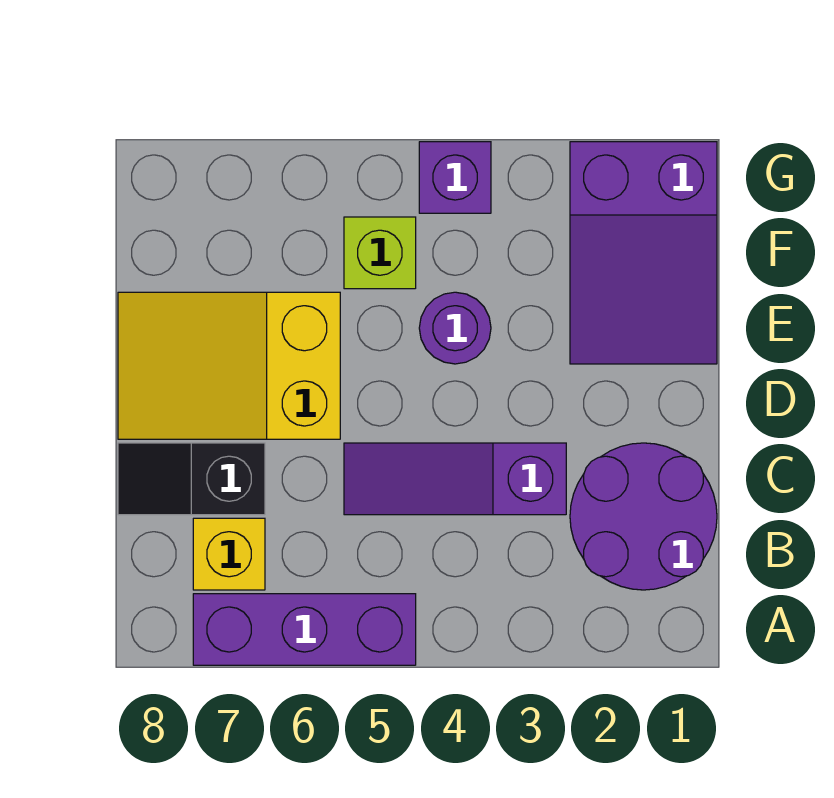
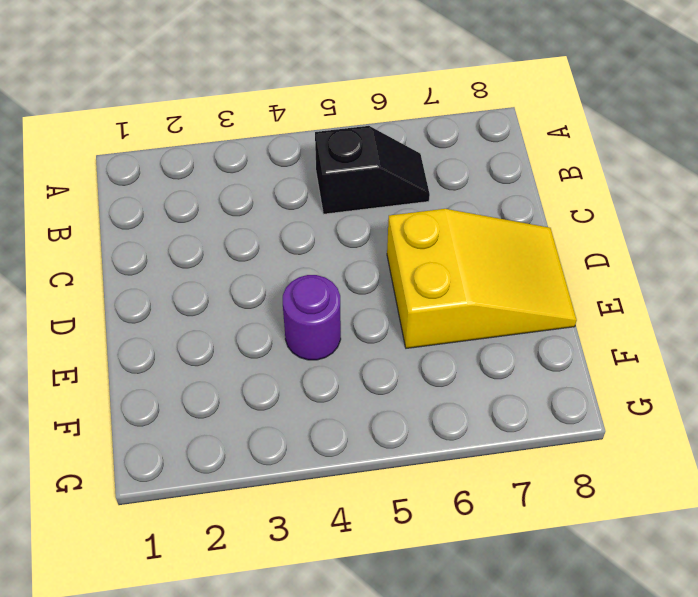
black slope B5:B6 level 1 top 5 -> black slope C7:C8 level 1 top 7
none -> purple brick A5:A7 level 1
none -> purple round brick B1:C2 level 1

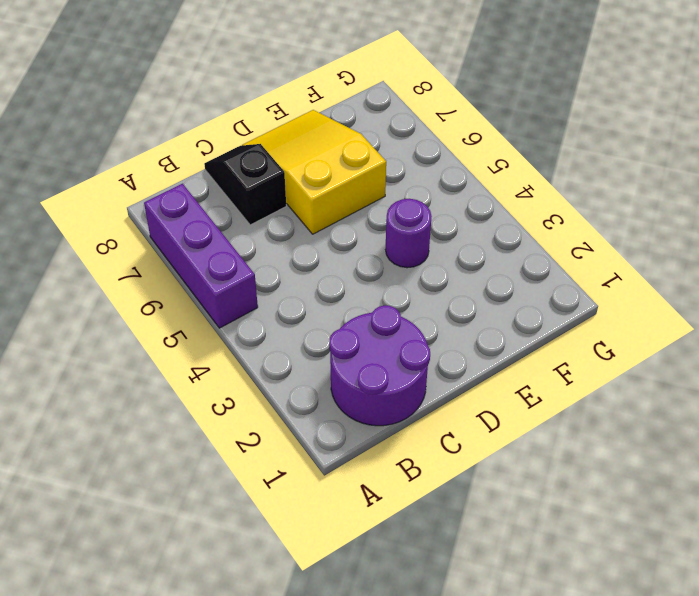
none -> yellow brick B7 level 1
none -> purple slope C3:C5 level 1 top 3

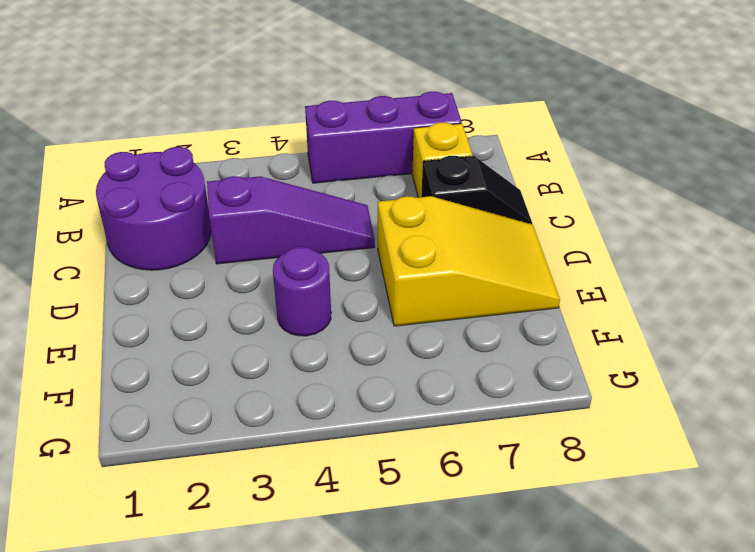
none -> purple slope E1:G2 level 1 top G
none -> lime brick F5 level 1

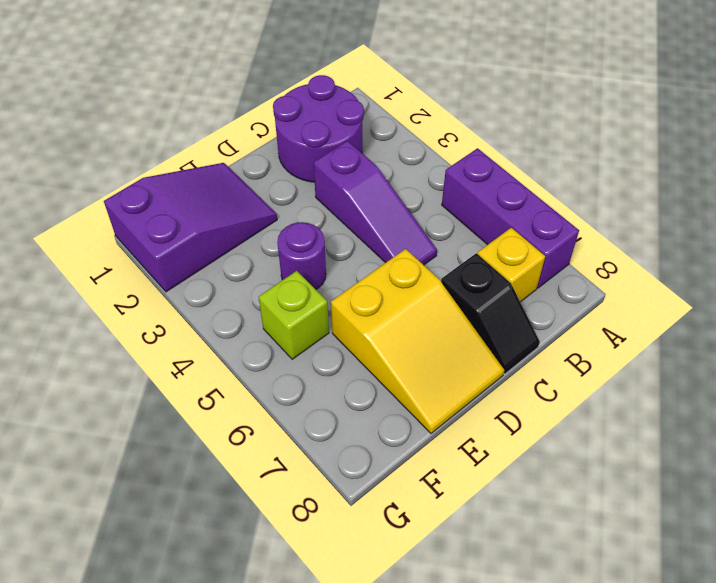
none -> purple brick G4 level 1

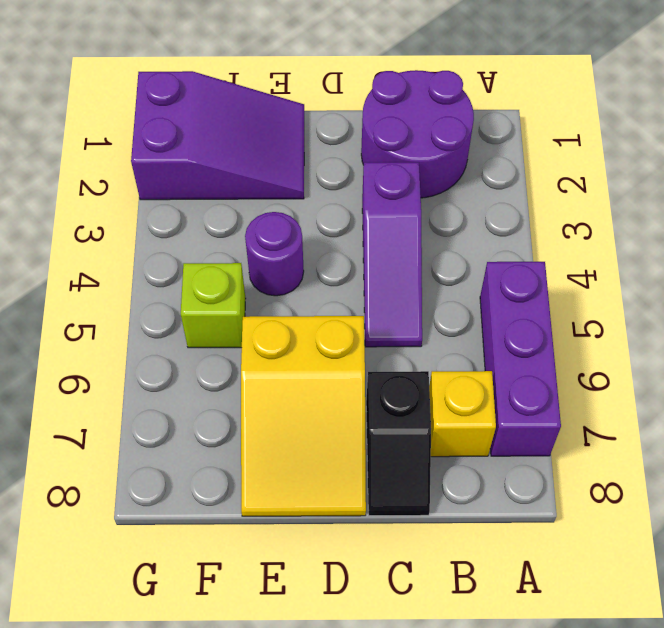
none -> purple brick G4 level 1

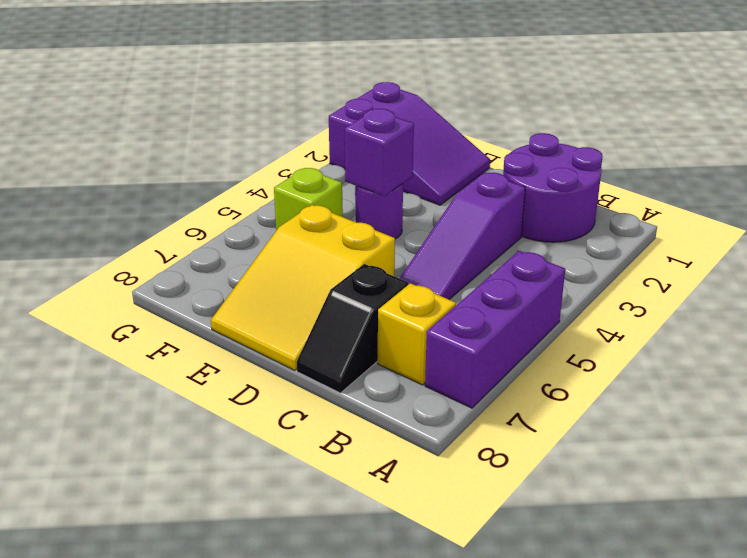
purple brick E4 level 2 -> purple brick G4 level 1

